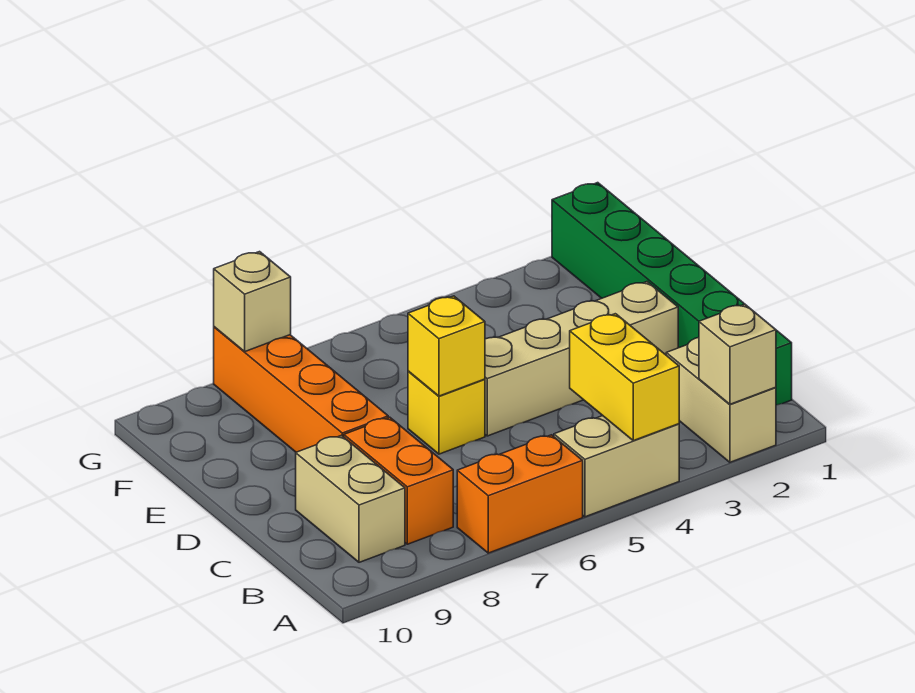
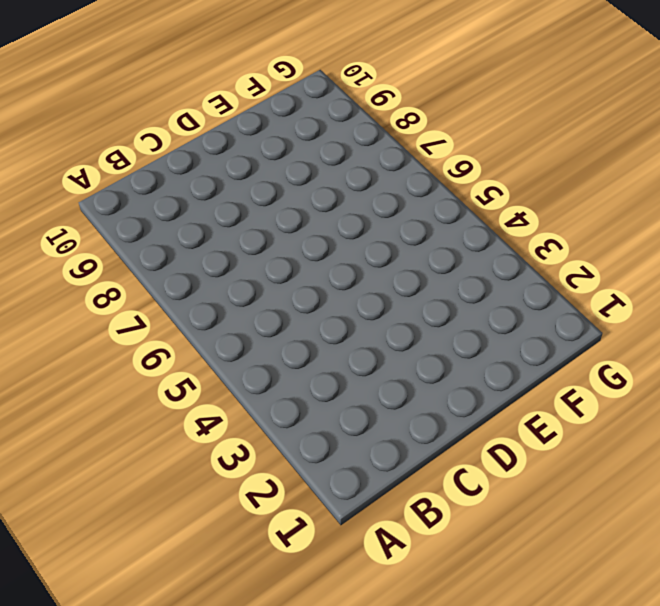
none -> tan brick A2:B2 level 1
none -> tan brick A4:A5 level 1
none -> orange brick A6:A7 level 1

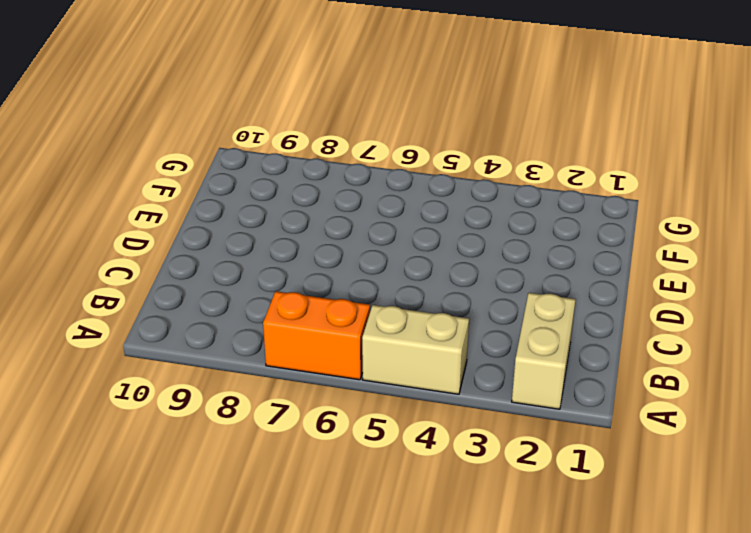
none -> green brick B1:G1 level 1
none -> orange brick B8:C8 level 1
none -> tan brick B9:C9 level 1

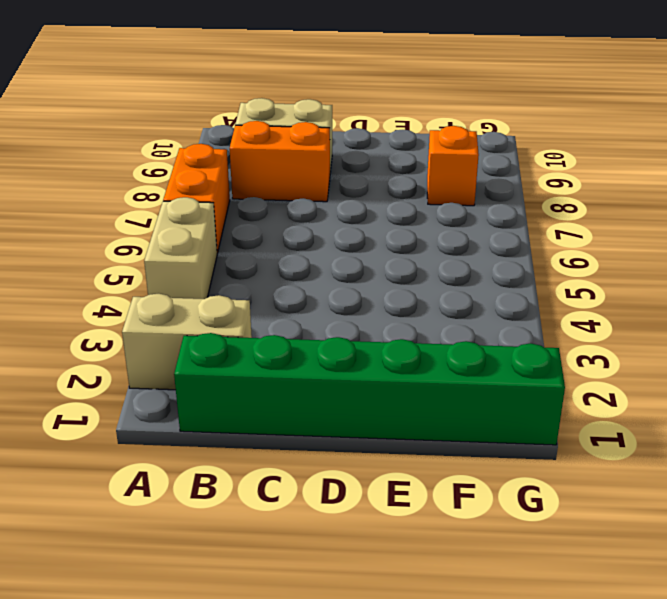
orange brick F8 level 1 -> orange brick D8:G8 level 1
none -> tan brick D2:D5 level 1
none -> yellow brick D6 level 1
none -> tan brick A2 level 2

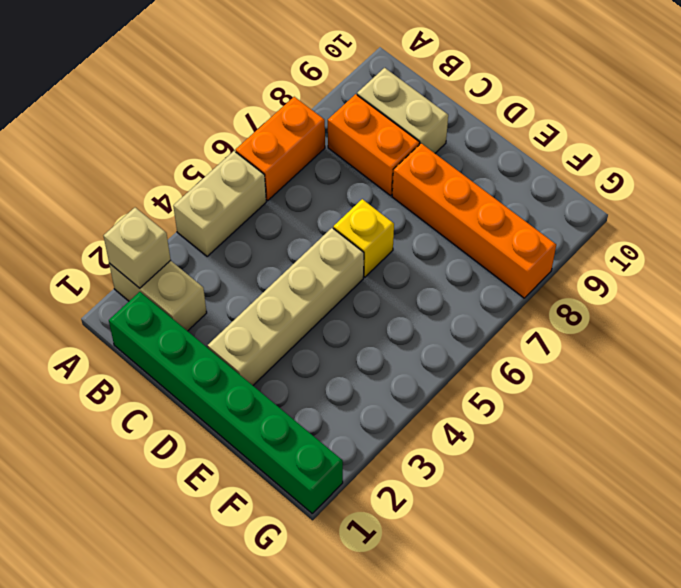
none -> yellow brick A4:B4 level 2
none -> yellow brick D6 level 2
none -> tan brick G8 level 2

